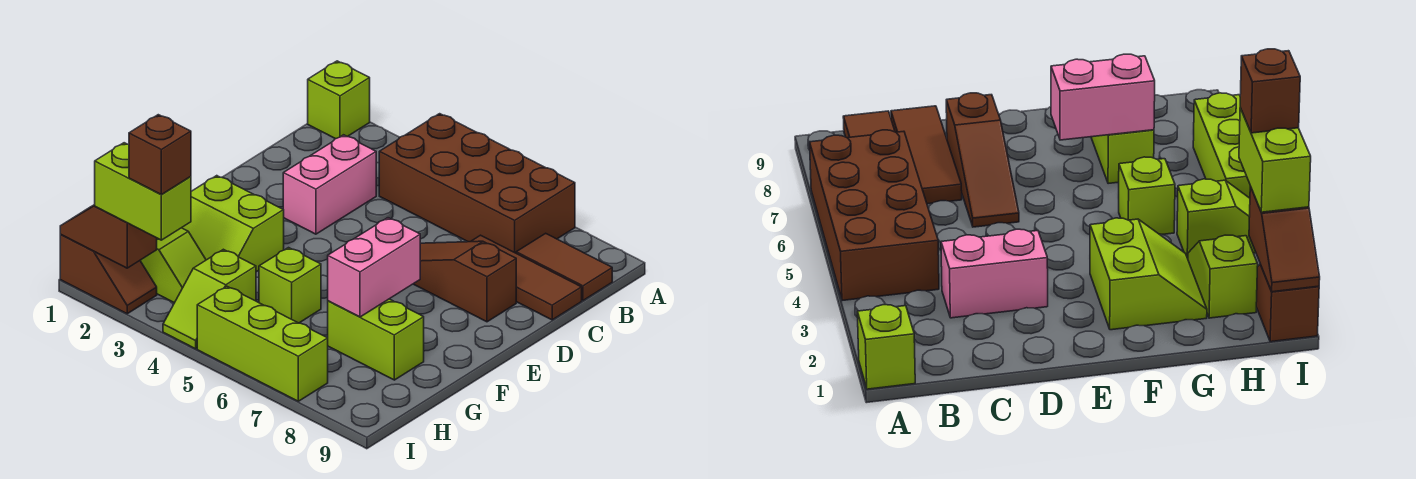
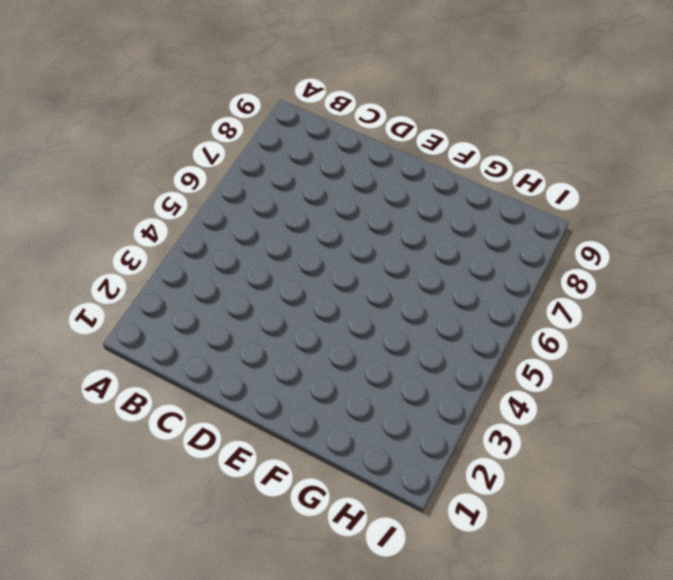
none -> lime brick A1 level 1
none -> brown brick A4:B7 level 1
none -> brown tile B8:B9 level 1

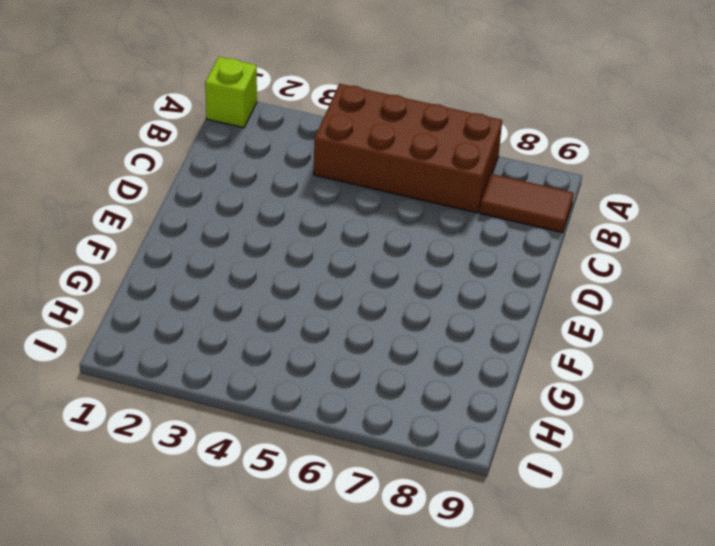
none -> pink brick C3:D3 level 1
none -> brown tile C7:C9 level 1
none -> brown slope D6:D8 level 1 top 8

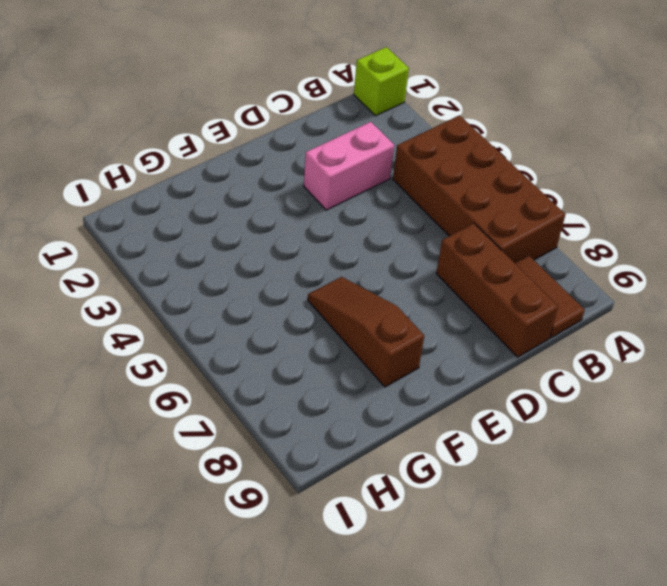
brown brick C7:C9 level 1 -> brown tile C7:C9 level 1
brown slope F6:F8 level 1 top 8 -> brown slope D6:D8 level 1 top 8
none -> lime slope F2:G3 level 1 top F
none -> lime brick G5 level 1
none -> lime brick G7:G8 level 1

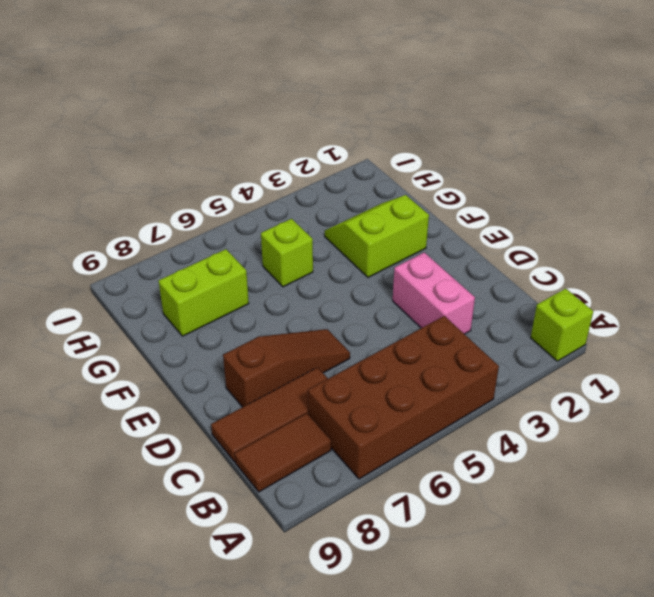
none -> lime slope H2:H3 level 1 top 2
none -> lime slope H4:I4 level 1 top H
none -> brown slope I1:I2 level 1 top 1

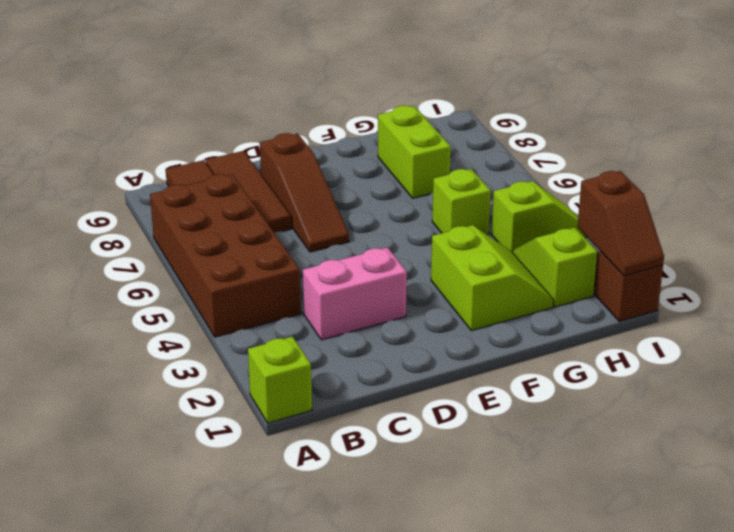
none -> lime brick I5:I7 level 1
none -> pink brick F7:G7 level 2
none -> lime brick I2:I3 level 3

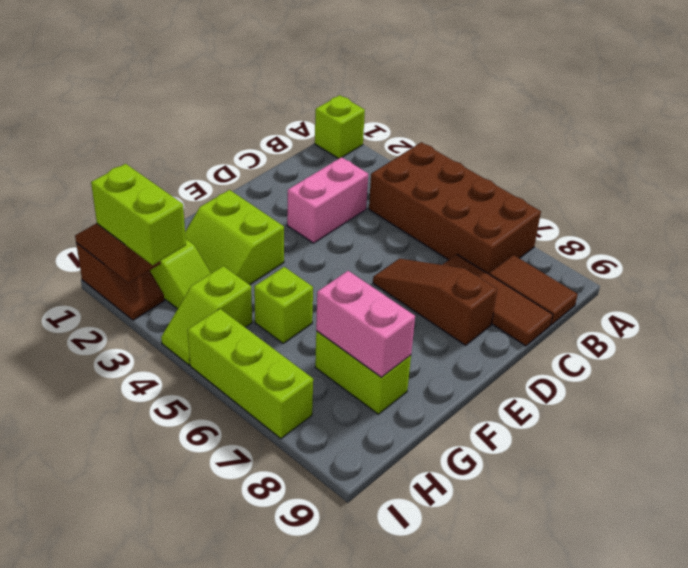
pink brick G7:G8 level 2 -> pink brick F7:G7 level 2
none -> brown brick I3 level 4

